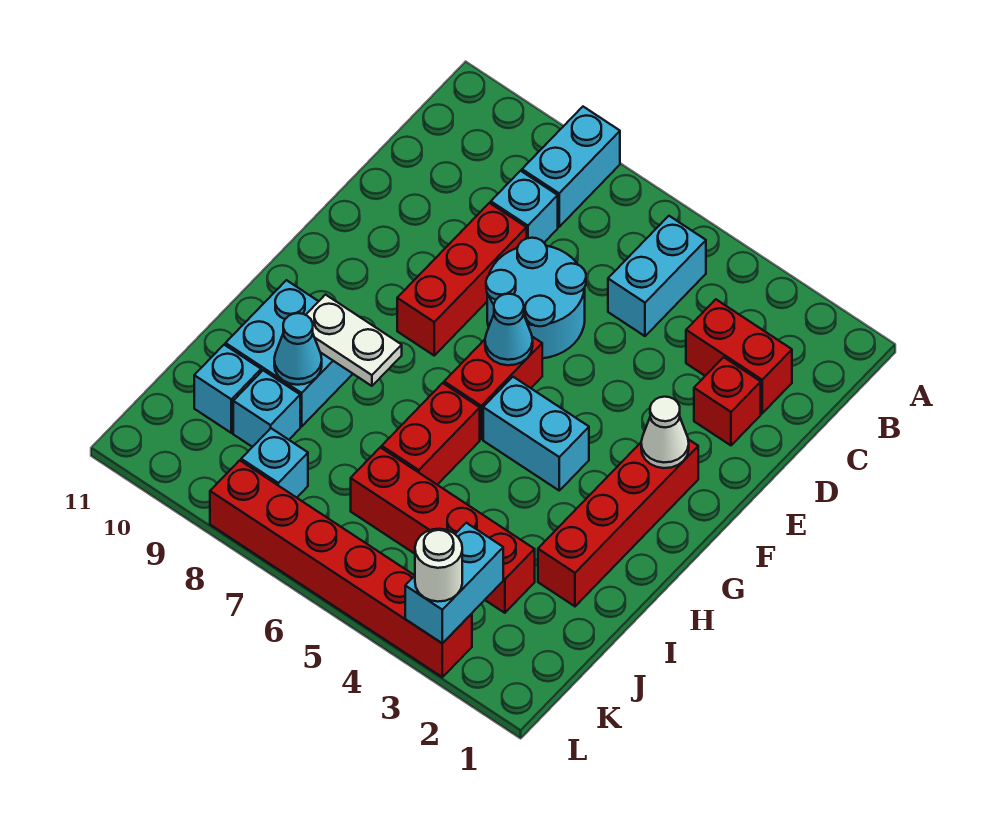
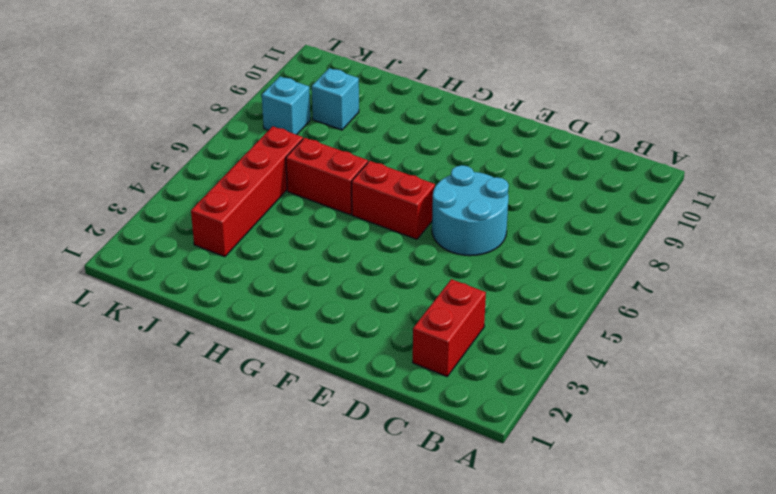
none -> cyan brick A8:B8 level 1
none -> cyan brick B5:C5 level 1
none -> cyan brick C8 level 1

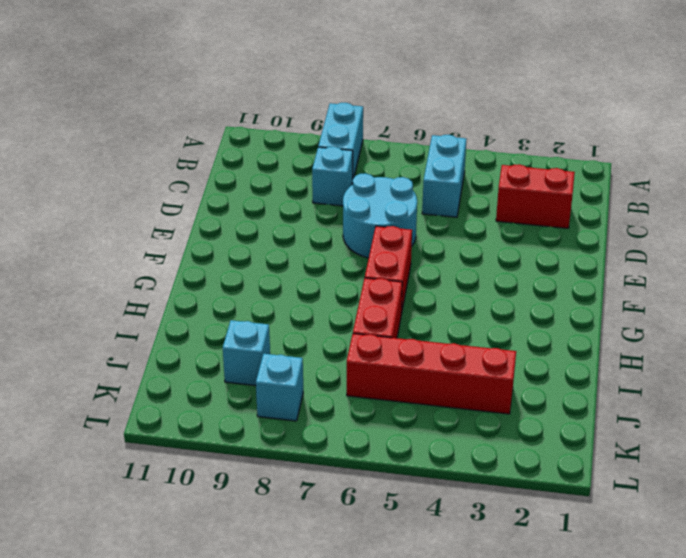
none -> red brick D2 level 1
none -> red brick D8:F8 level 1
none -> red brick F2:I2 level 1

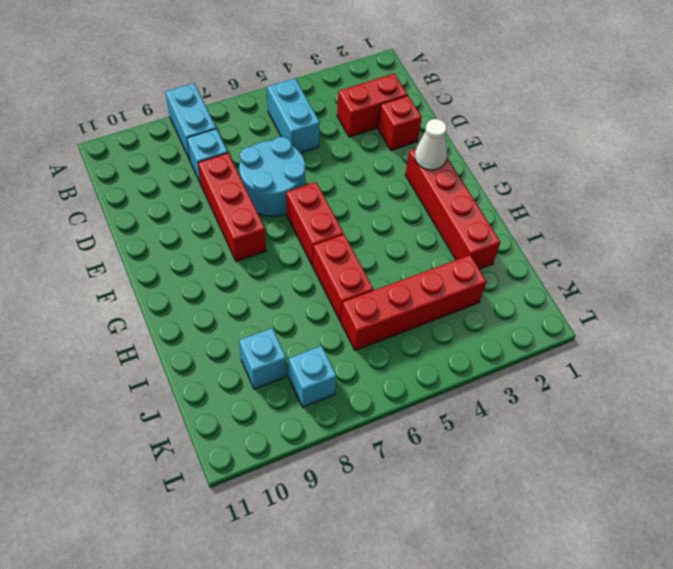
none -> cyan brick G4:G5 level 1
none -> cyan brick H9:I10 level 1
none -> cyan brick J10 level 1

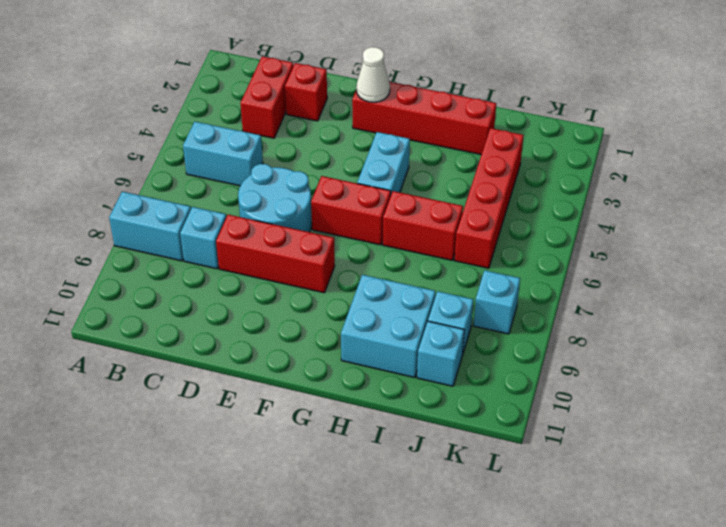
none -> red brick L3:L8 level 1
none -> cyan cone F6 level 2
none -> white plate H8:H9 level 2

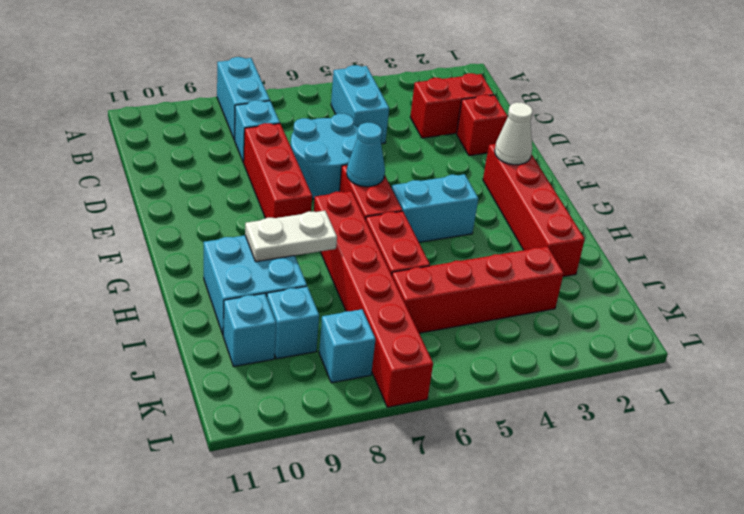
red brick G7:L7 level 1 -> red brick L3:L8 level 1
none -> cyan cone I9 level 2
none -> cyan brick K3:L3 level 2
none -> white round brick L3 level 3

